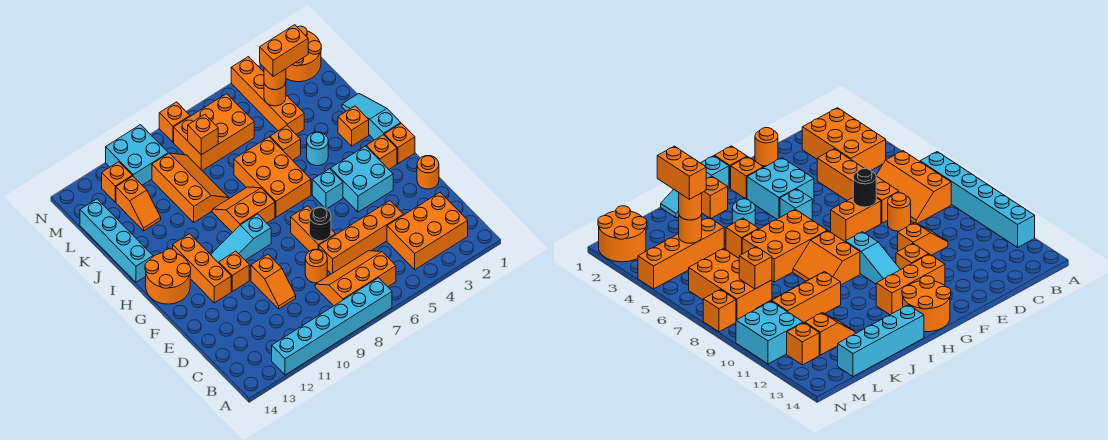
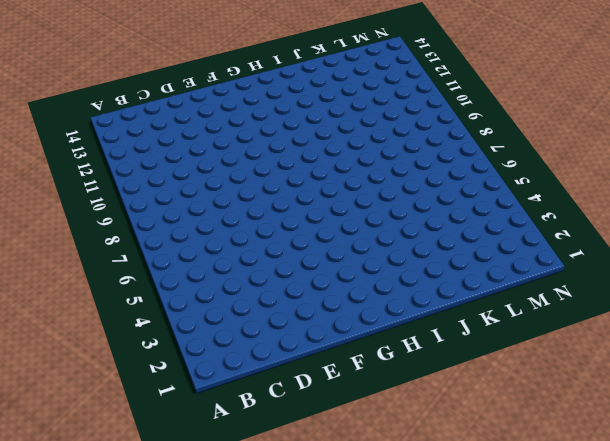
none -> cyan brick A7:A12 level 1
none -> orange brick B2:C4 level 1
none -> orange slope B6:C8 level 1 top B
none -> orange brick D4:D7 level 1

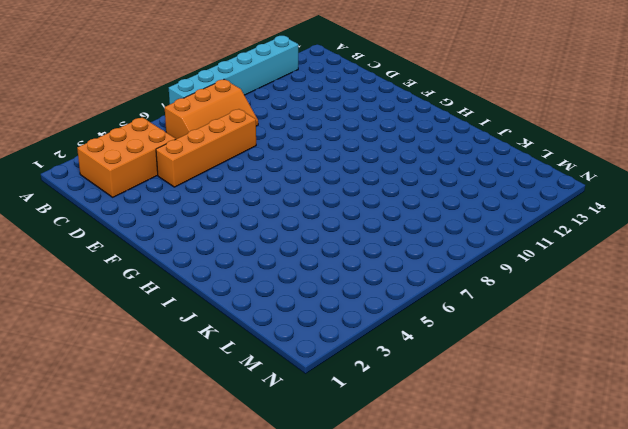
none -> orange round brick D8 level 1
none -> orange slope D10:E10 level 1 top E
none -> orange round brick E1 level 1
none -> orange brick E7:F7 level 1

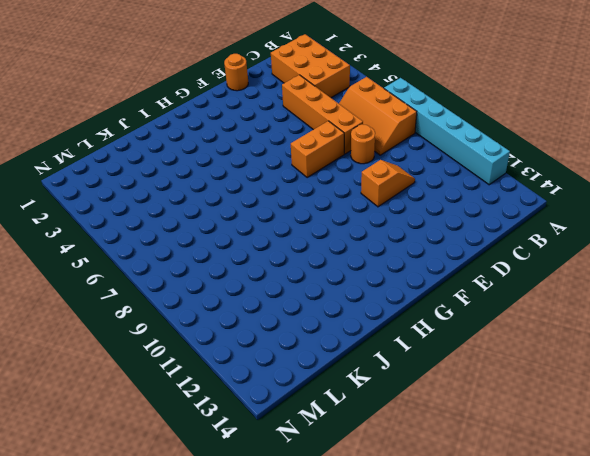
none -> cyan brick F3:G4 level 1
none -> orange brick F11 level 1
none -> orange brick F12:H12 level 1
none -> orange brick G1 level 1

